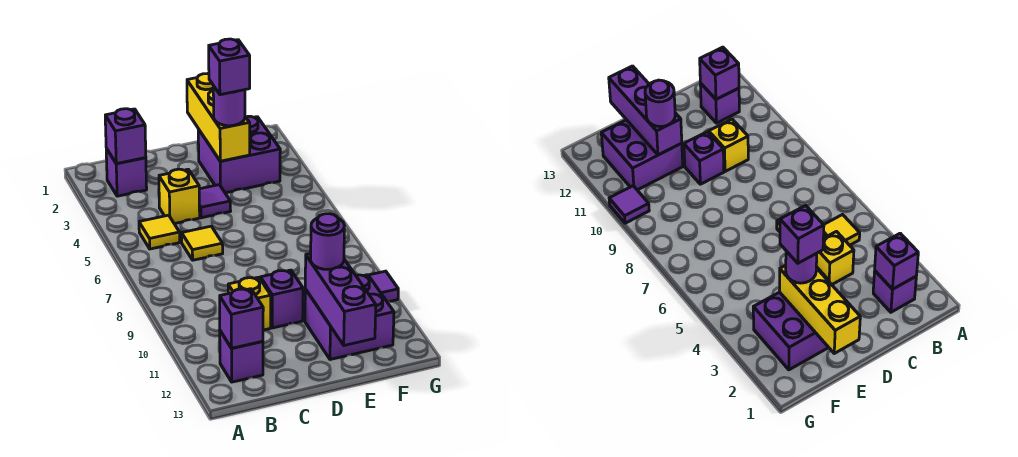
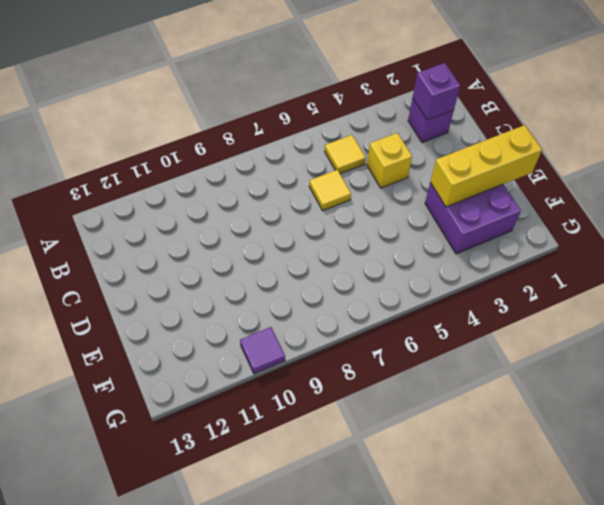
none -> purple brick B12 level 1
none -> yellow brick C10 level 1
none -> purple tile D4 level 1

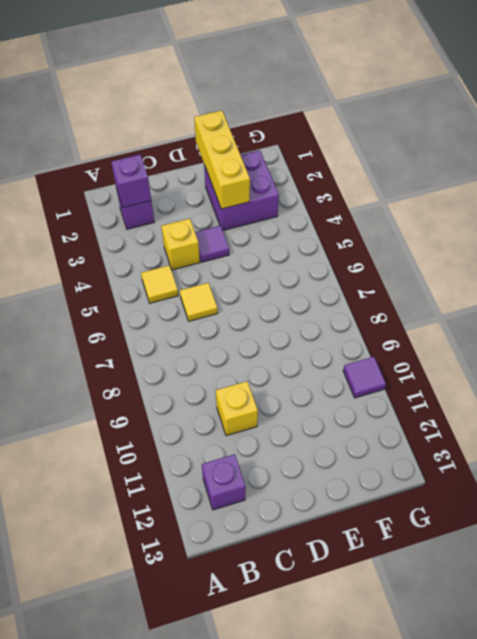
none -> purple brick D10 level 1
none -> purple brick E11:F12 level 1
none -> purple brick B12 level 2

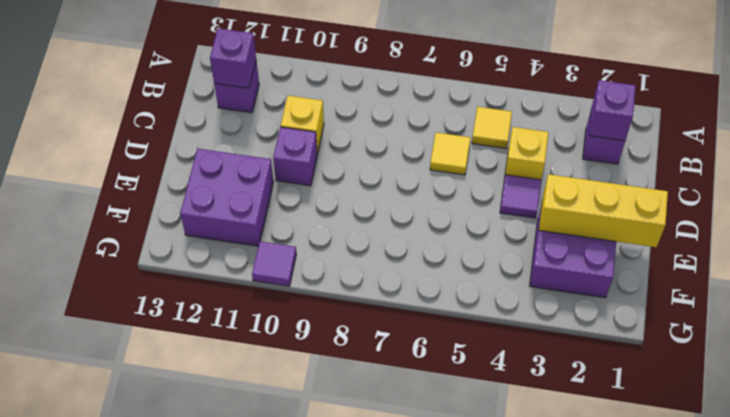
none -> purple brick E11:E13 level 2
none -> purple round brick E3 level 3
none -> purple round brick E11 level 3

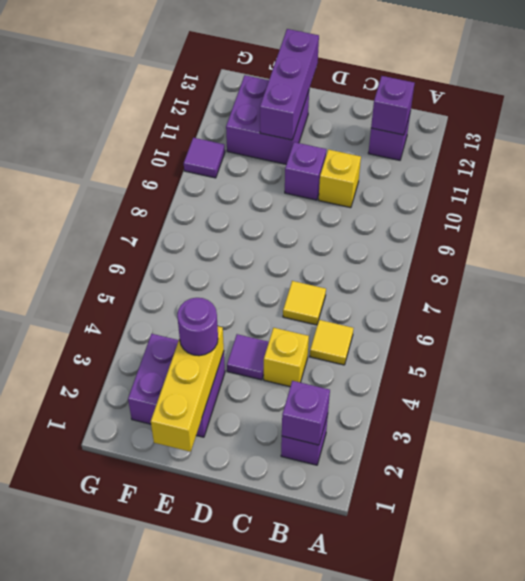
none -> purple round brick E11 level 3
none -> purple brick E3 level 4

